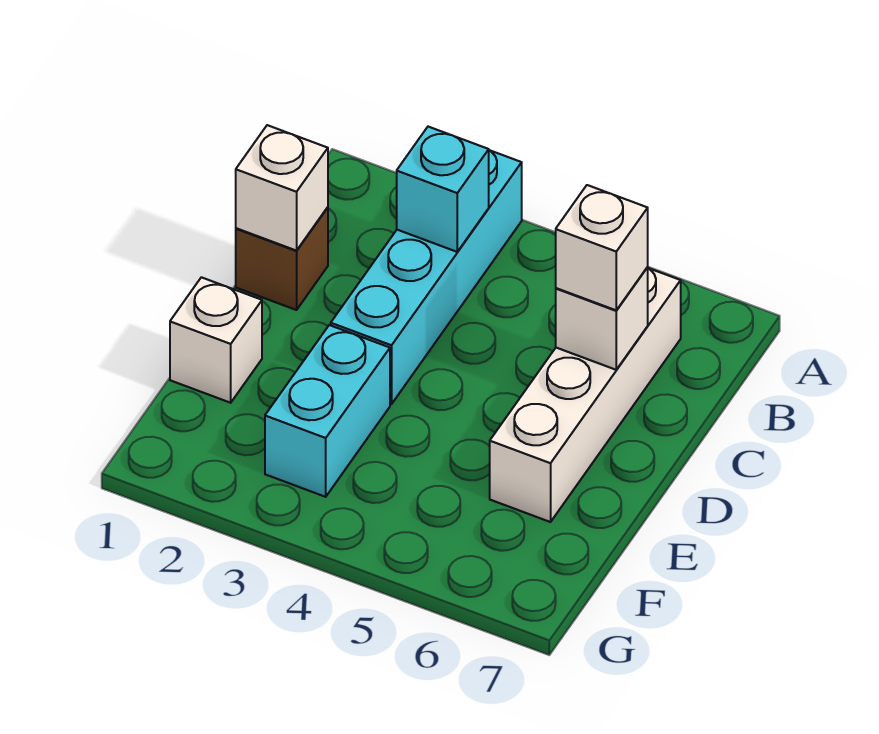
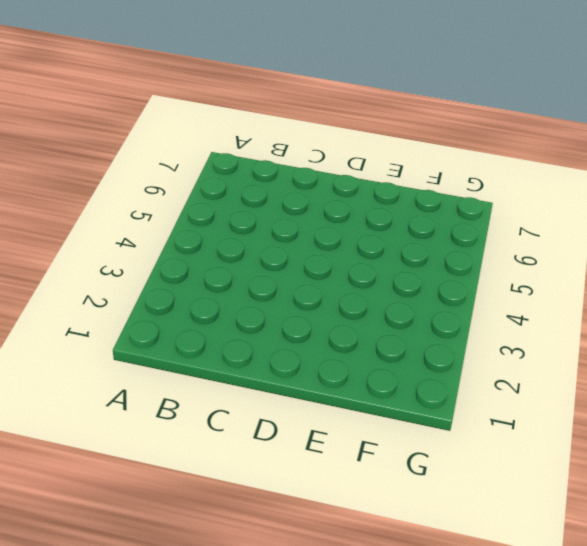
none -> cyan brick A3:D3 level 1
none -> white brick B6:E6 level 1

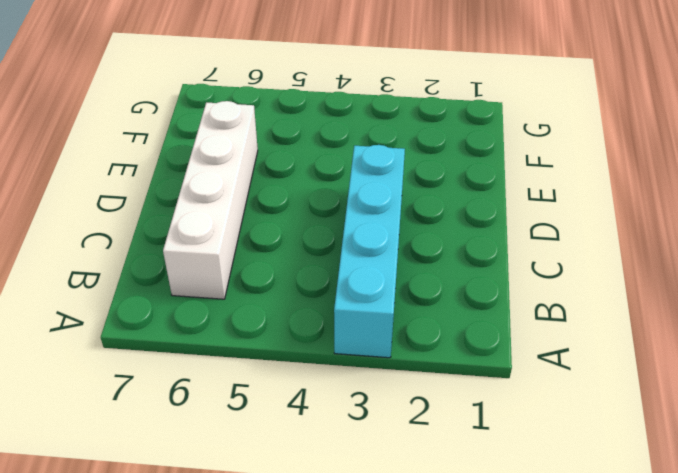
none -> brown brick C1 level 1
none -> white brick E1 level 1

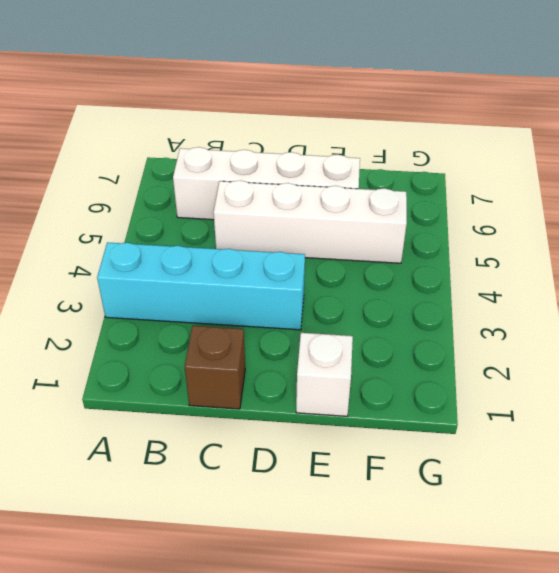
white brick C5:F5 level 1 -> none
none -> cyan brick E3:F3 level 1
none -> cyan brick B3 level 2

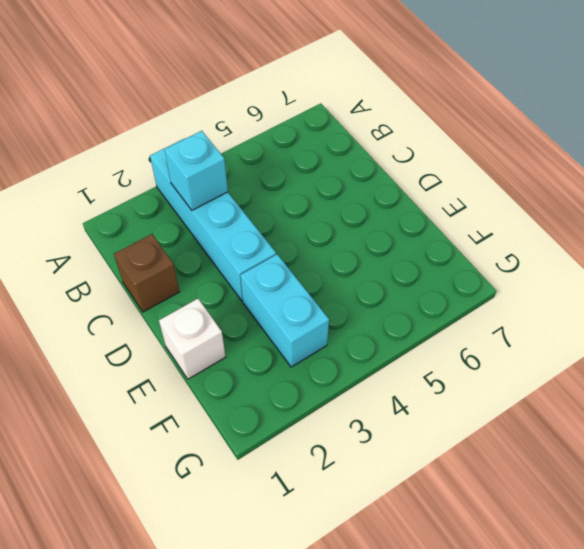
none -> white brick B6:E6 level 1
none -> white brick C1 level 2

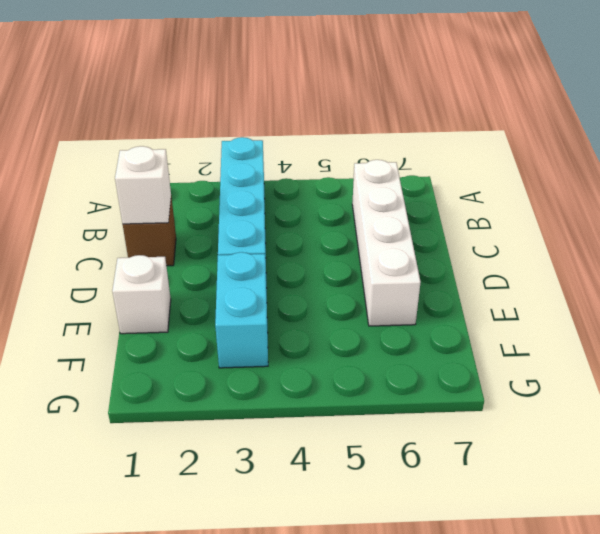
none -> cyan brick B3 level 2
none -> white brick C6 level 2

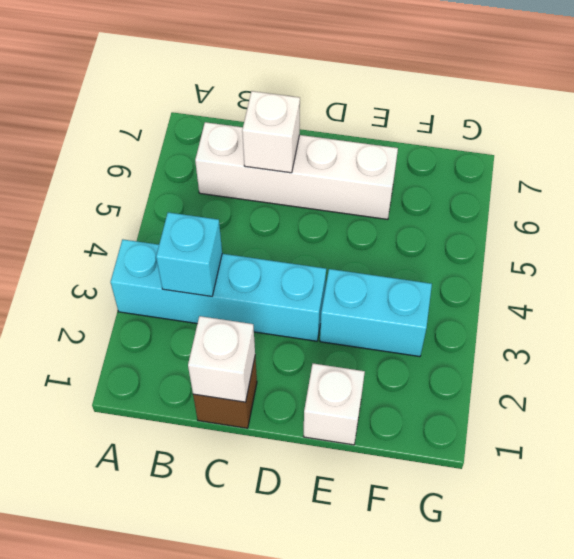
none -> white brick C6 level 3

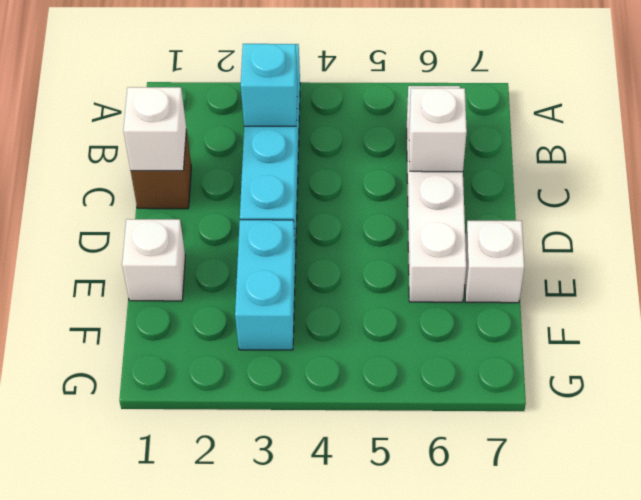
white brick E7 level 1 -> white brick C6 level 3

